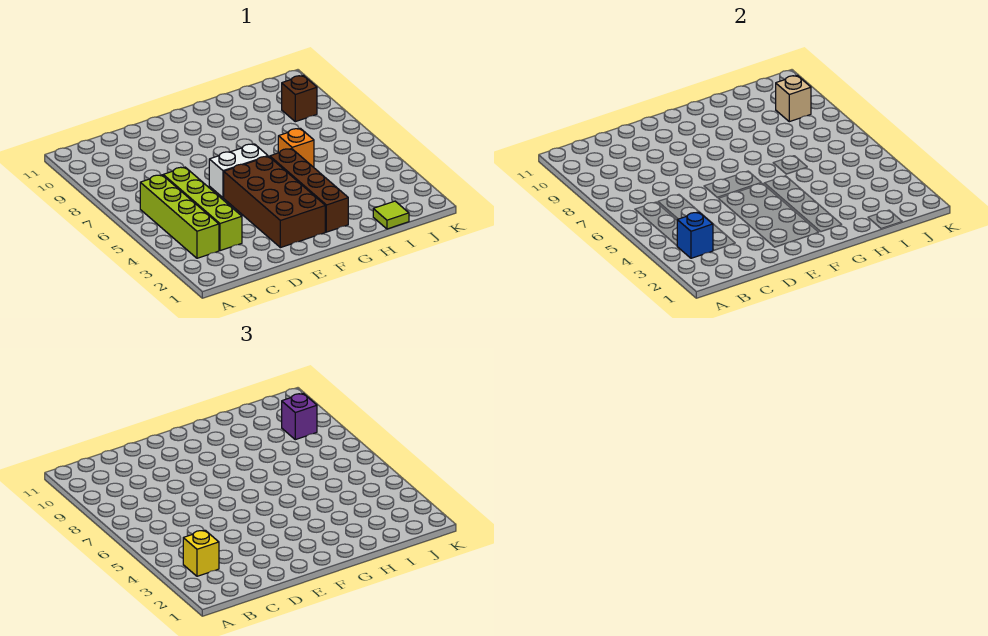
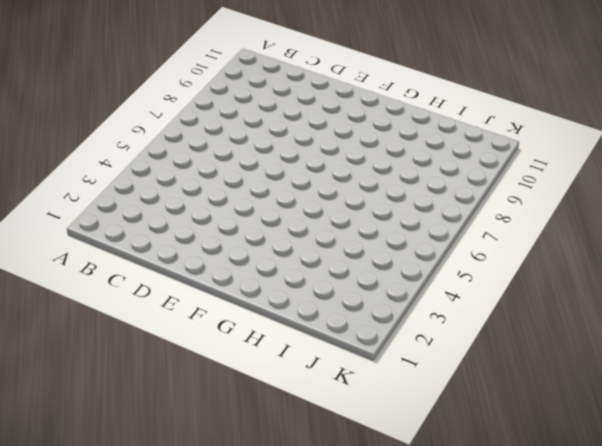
none -> lime brick B3:B6 level 1
none -> lime brick C3:C6 level 1
none -> brown brick E2:F5 level 1

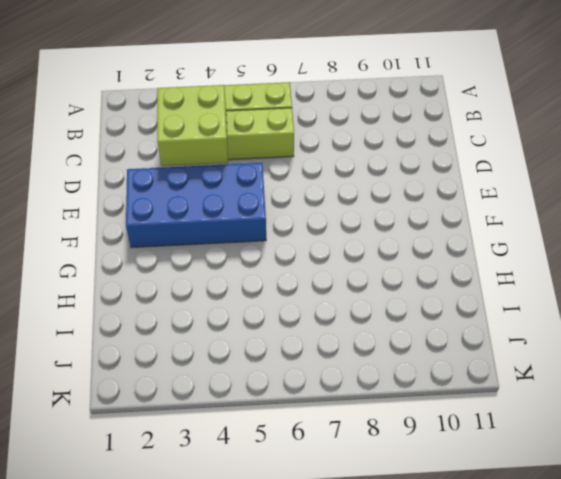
lime brick C3:D4 level 2 -> none
blue brick E2:F5 level 1 -> brown brick E2:F5 level 1
none -> white brick E6:F6 level 1
none -> brown brick G2:G5 level 1
none -> orange brick H6 level 1

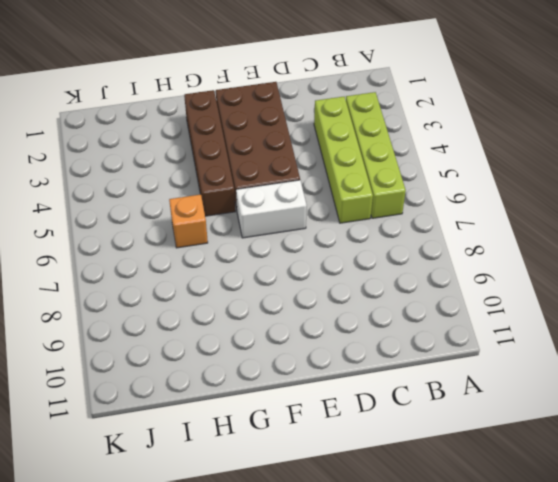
none -> lime tile I1 level 1
none -> brown brick J9 level 1
none -> blue brick B3 level 2

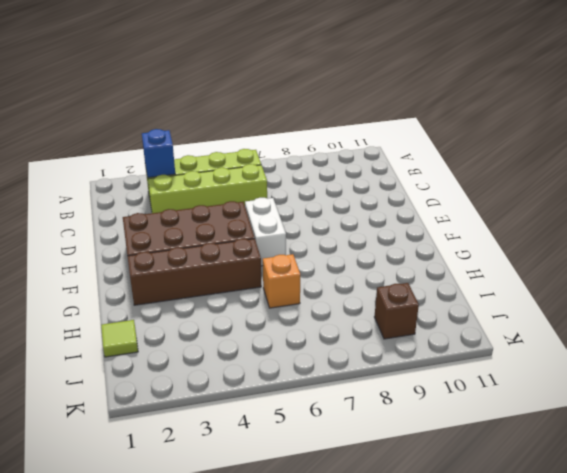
none -> tan brick J9 level 2
none -> yellow brick B3 level 3
none -> purple brick J9 level 3

